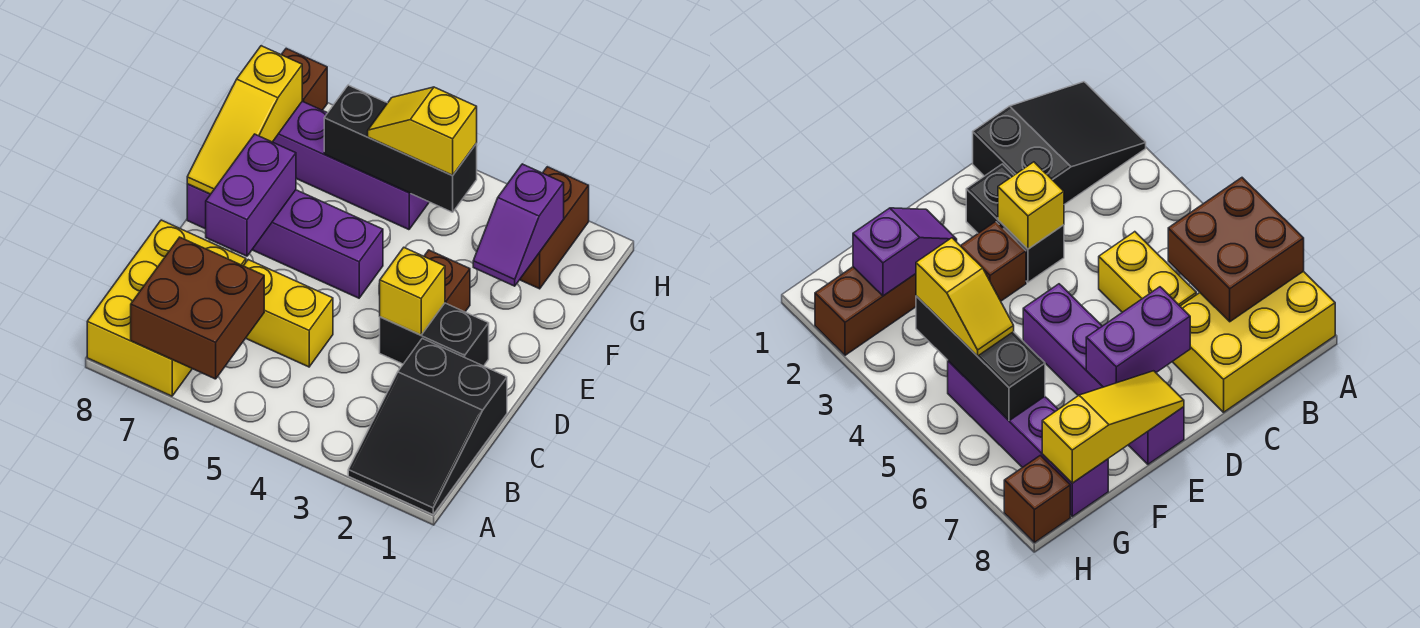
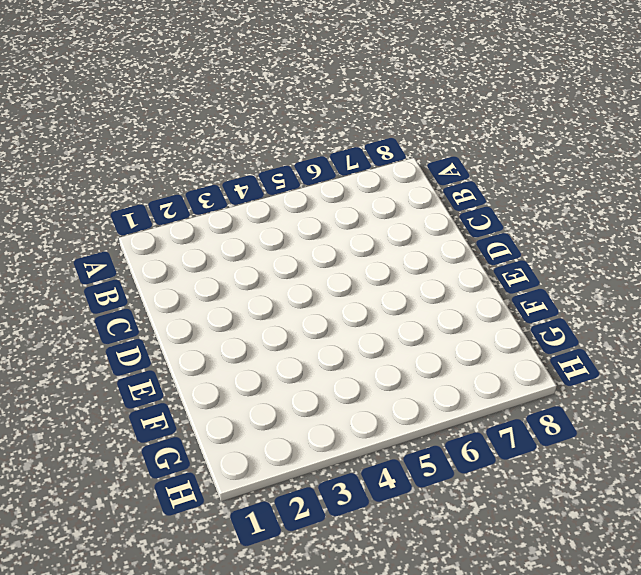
none -> black slope A1:C2 level 1 top C
none -> yellow brick A7:C8 level 1
none -> yellow brick C5:C6 level 1

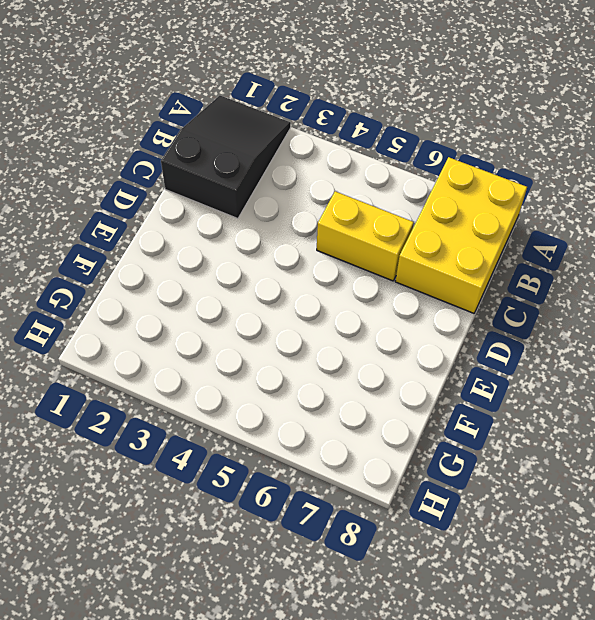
none -> black brick D2:D3 level 1
none -> brown brick E3 level 1
none -> purple brick E5:E8 level 1

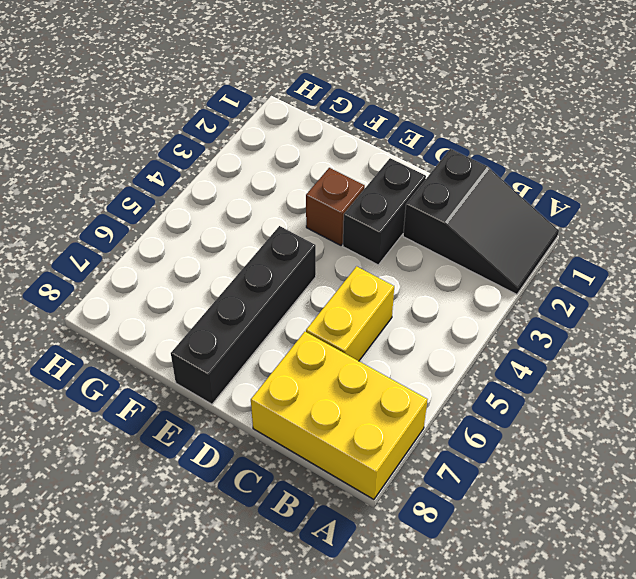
black brick E5:E8 level 1 -> purple brick E5:E8 level 1
none -> brown brick G2:H2 level 1
none -> purple brick G5:G8 level 1
none -> brown brick H8 level 1

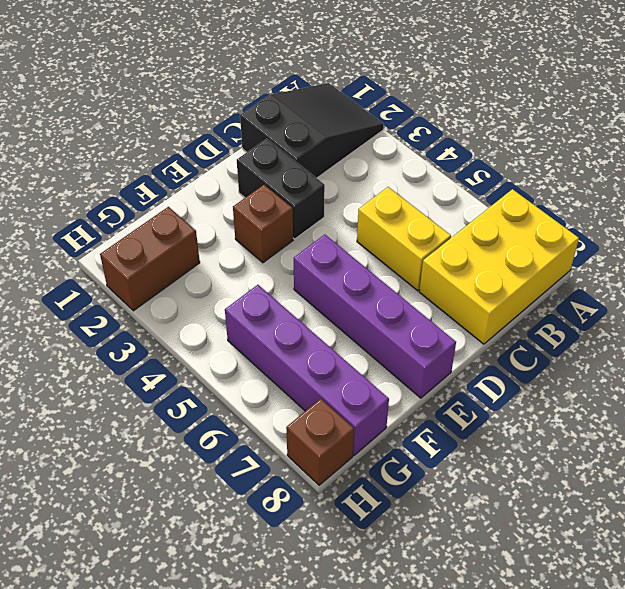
none -> brown brick A6:B7 level 2
none -> yellow brick D3 level 2
none -> purple brick D7:E7 level 2

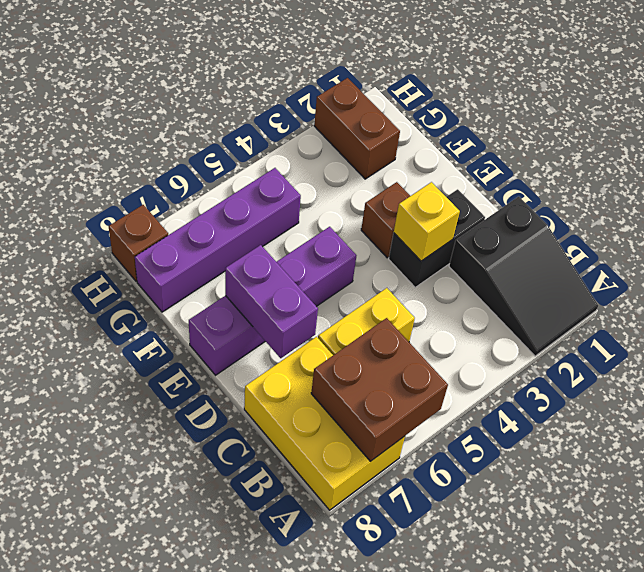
none -> yellow slope E8:G8 level 2 top G
none -> purple slope F2:G2 level 2 top G
none -> black brick G4:G6 level 2

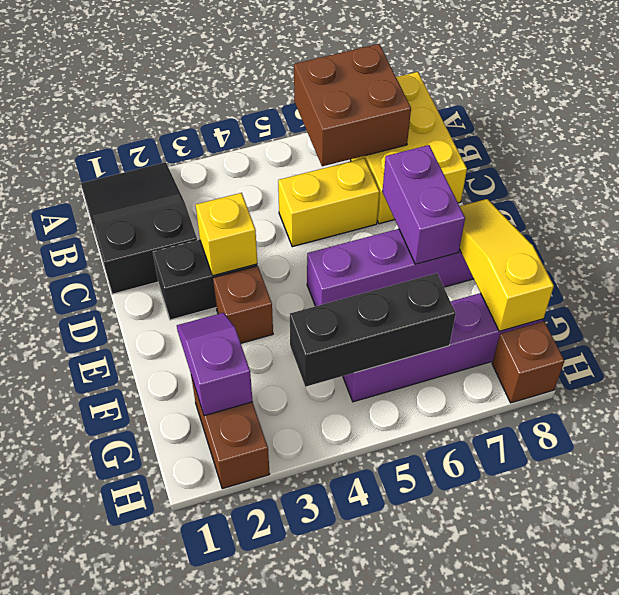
none -> yellow slope G4:G5 level 3 top 4

